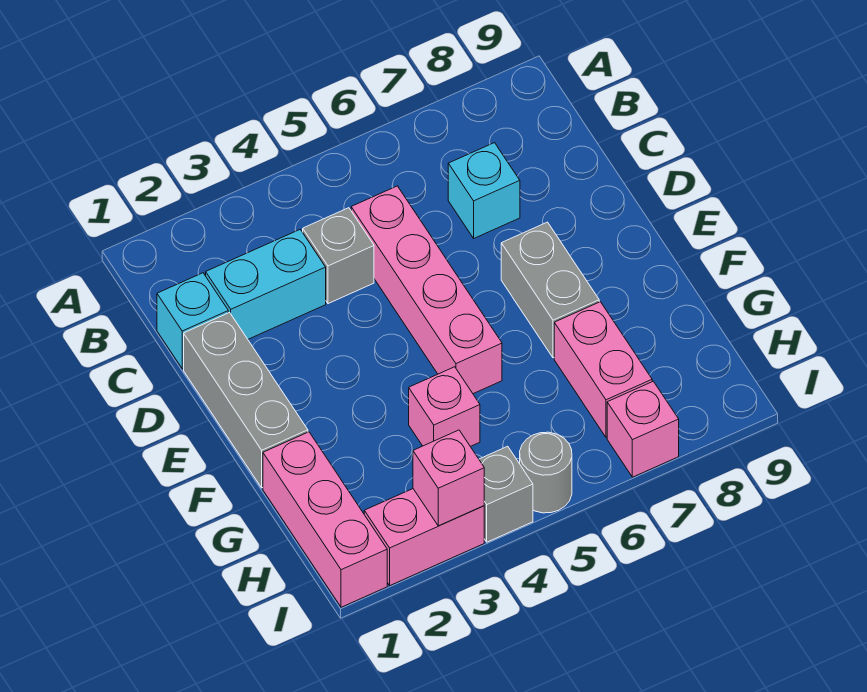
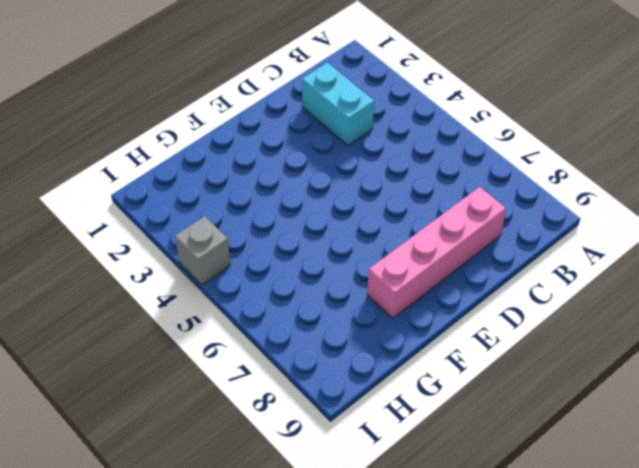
pink brick C8:F8 level 1 -> pink brick C5:F5 level 1
none -> cyan brick C1 level 1
none -> grey brick C4 level 1
none -> cyan brick C7 level 1

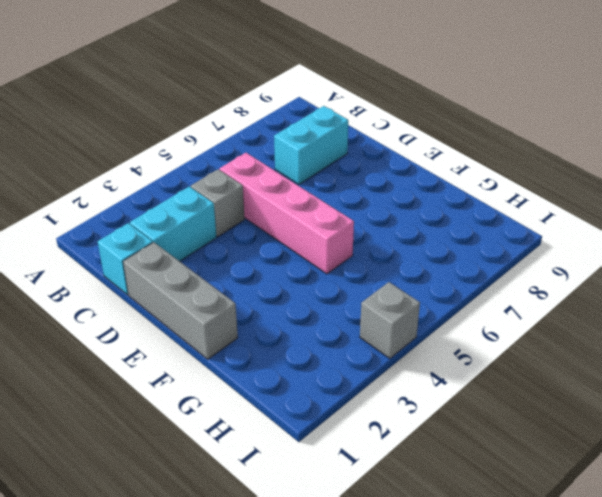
cyan brick C7:C8 level 1 -> cyan brick C7 level 1
none -> grey brick E7:F7 level 1
none -> pink brick G1:I1 level 1
none -> pink brick G4 level 1

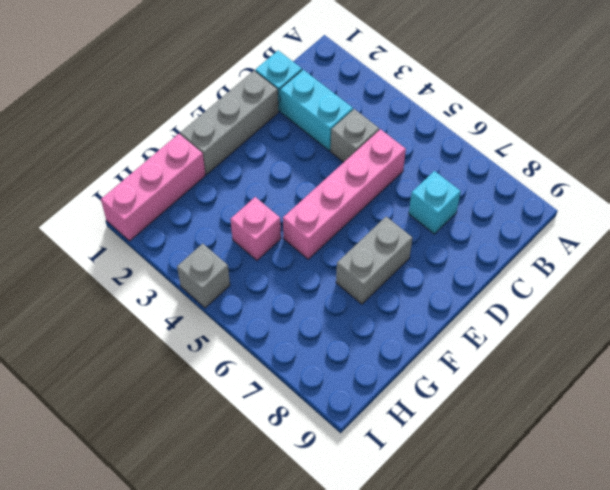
none -> pink brick G7:H7 level 1
none -> pink brick I2:I3 level 1
none -> grey round brick I5 level 1

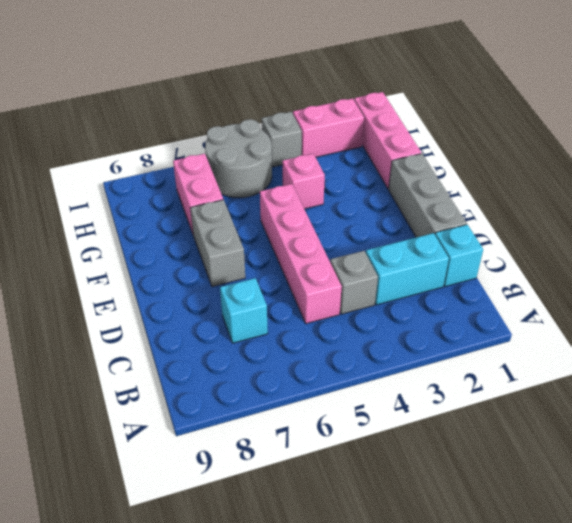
grey round brick H5:I6 level 1 -> grey round brick I5 level 1
none -> pink brick I7 level 1
none -> pink brick I3 level 2

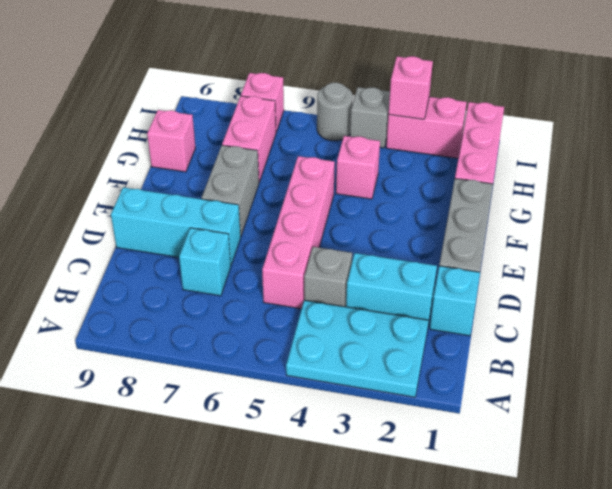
cyan plate A2:B4 level 1 -> none
cyan brick D7:D9 level 1 -> none
pink brick G9 level 1 -> none

